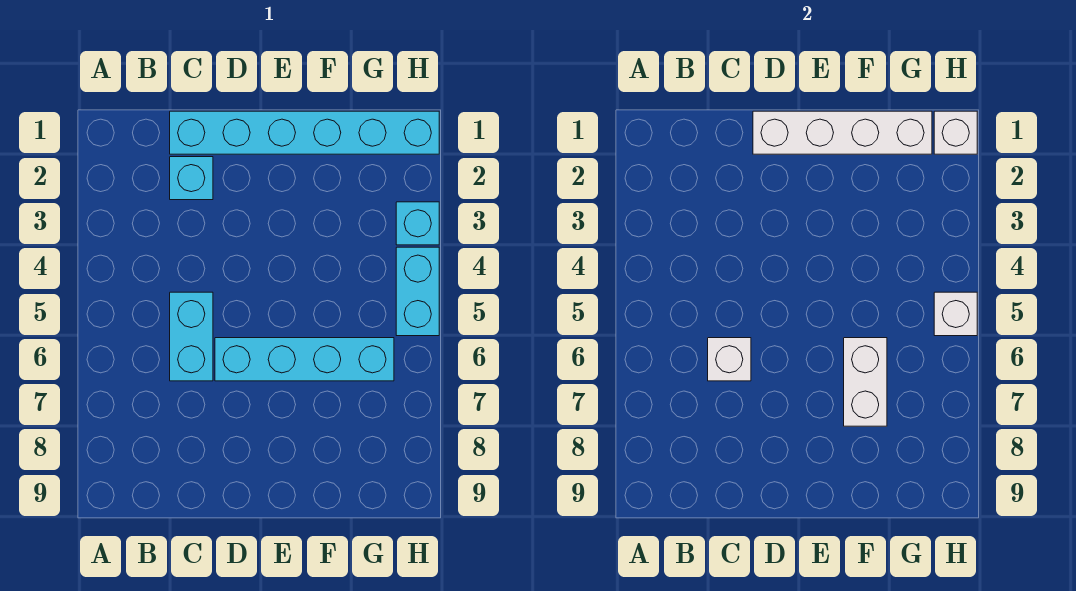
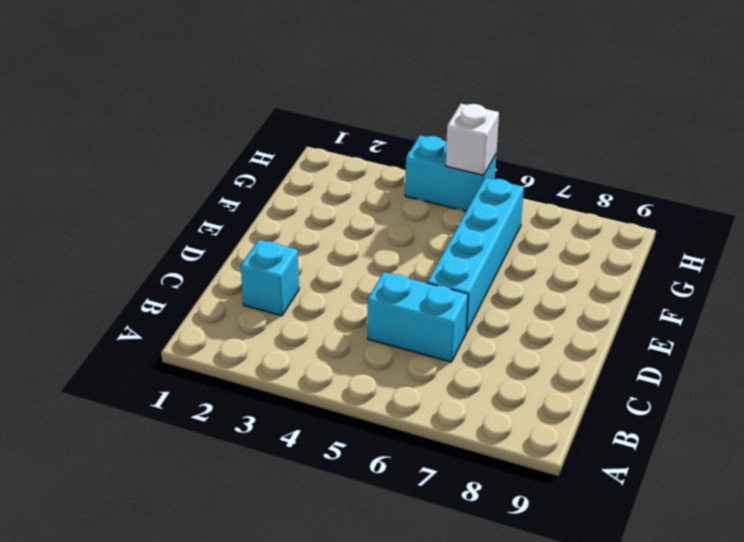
none -> cyan brick C1:H1 level 1
none -> cyan brick H3 level 1

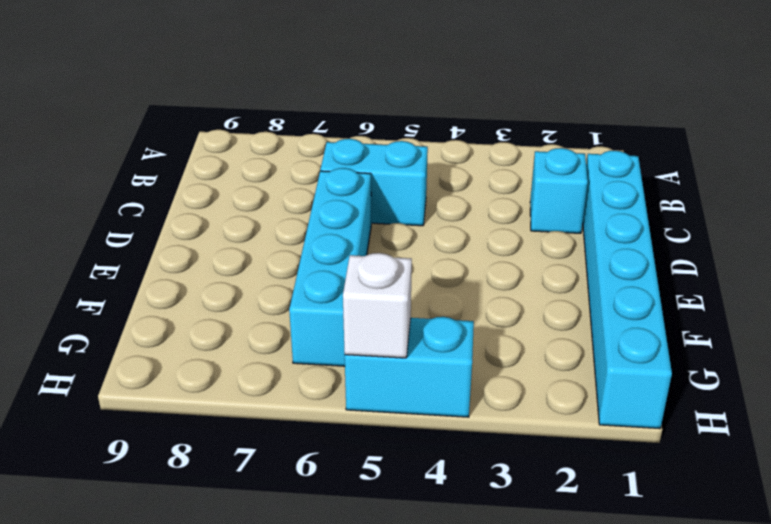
none -> cyan brick H3 level 1
none -> white brick C6 level 2

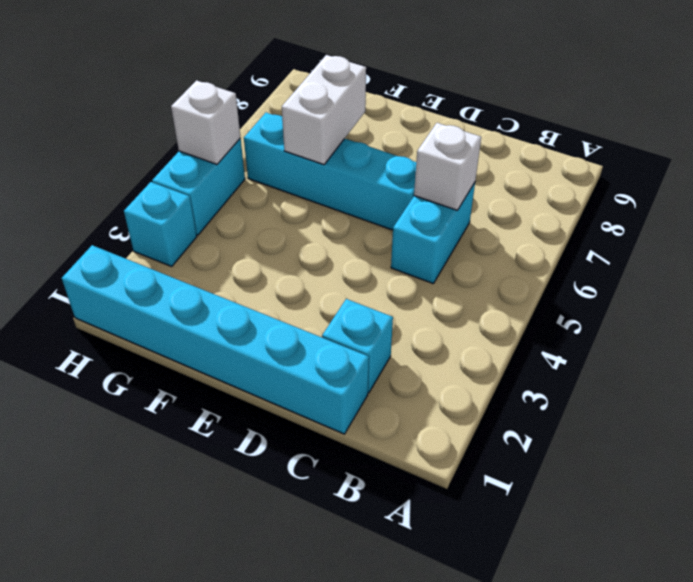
none -> white brick D1:G1 level 2
none -> white brick H1 level 2

